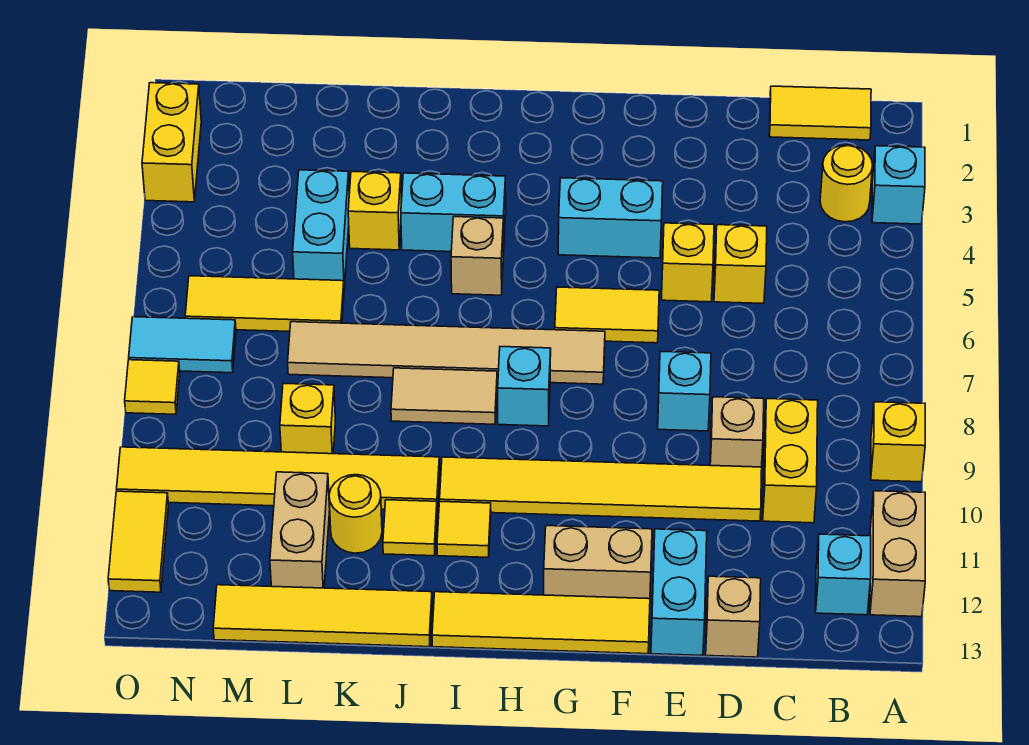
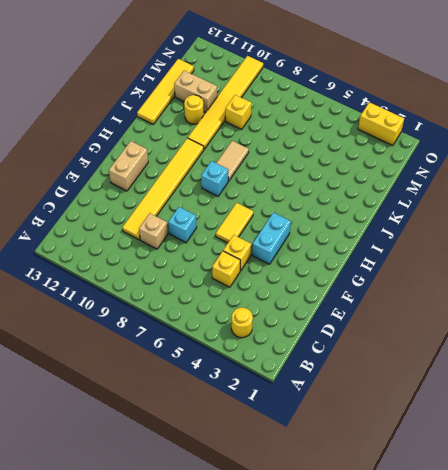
none -> cyan brick A3 level 1
none -> yellow brick A9 level 1
none -> tan brick A11:A12 level 1
none -> yellow tile B1:C1 level 1

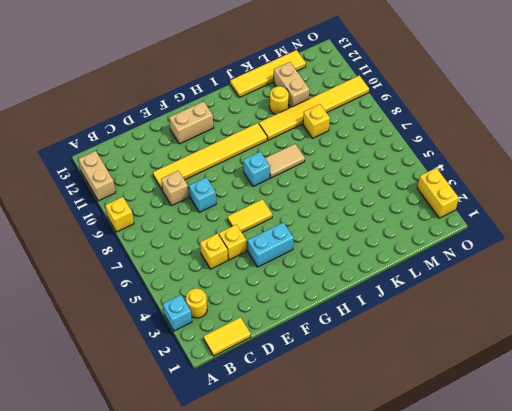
none -> cyan brick B12 level 1
none -> yellow brick C9:C10 level 1
none -> tan brick D13 level 1
none -> cyan brick E12:E13 level 1

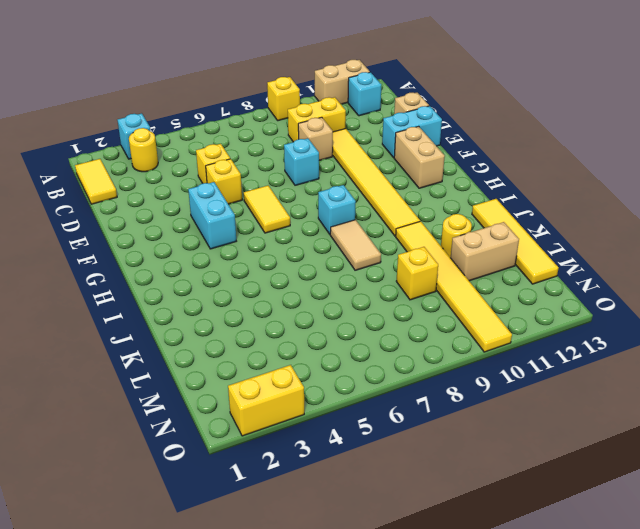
none -> yellow tile F13:I13 level 1
none -> tan tile G7:L7 level 1
none -> cyan brick I4:J4 level 1
none -> tan brick I5 level 1

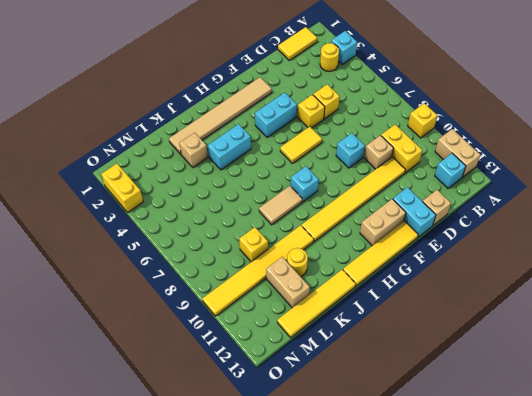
tan tile F2:K2 level 1 -> tan tile G7:L7 level 1
tan brick K3 level 1 -> tan brick I5 level 1
none -> yellow tile I11 level 1
none -> yellow tile J11 level 1
none -> yellow brick K4 level 1
none -> cyan brick L4:L5 level 1

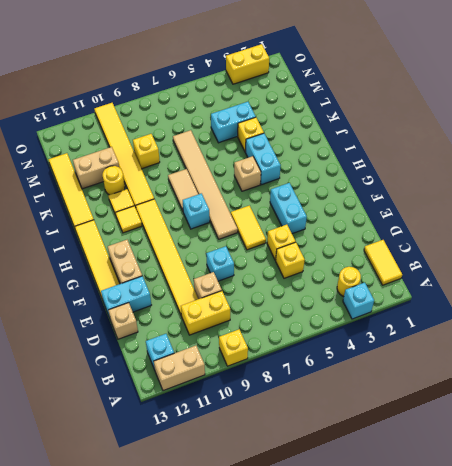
none -> yellow tile L6:N6 level 1
none -> cyan tile N7:O7 level 1
none -> yellow tile O8 level 1
none -> yellow tile O11:O12 level 1

